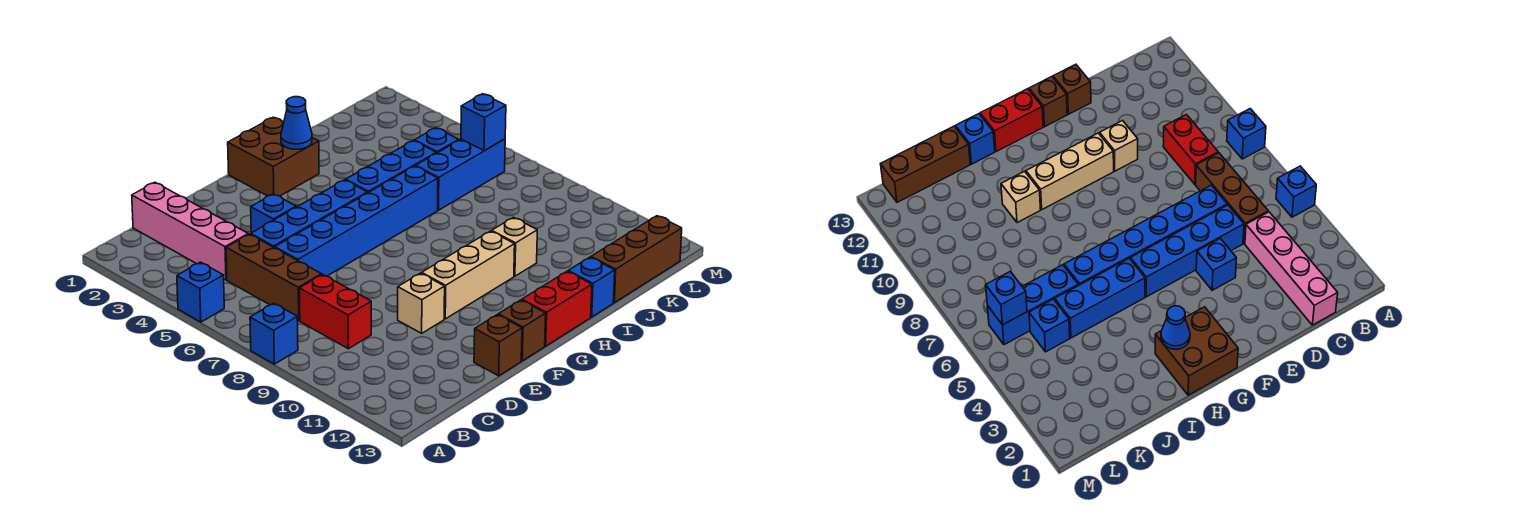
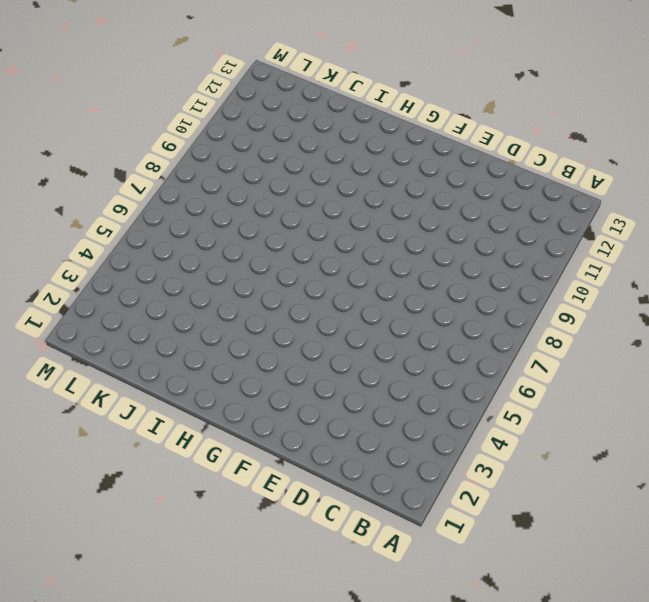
none -> blue brick A5 level 1
none -> blue brick A8 level 1
none -> pink brick C1:C4 level 1

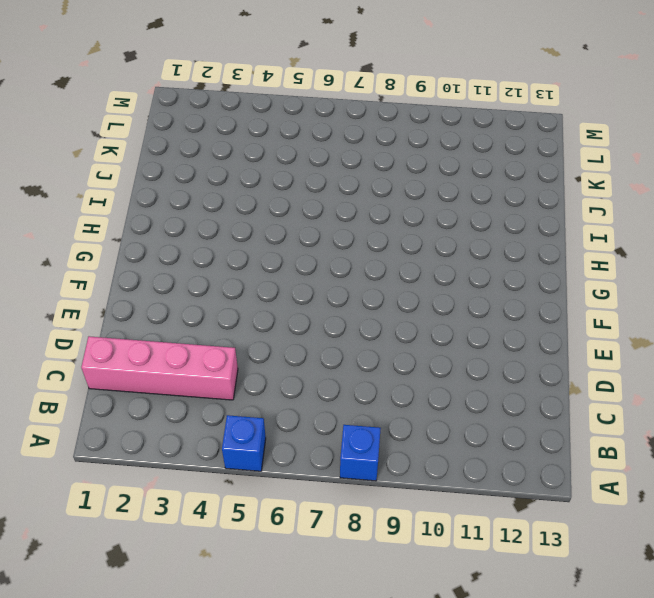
none -> brown brick C5:C7 level 1
none -> red brick C8:C9 level 1
none -> blue brick D5:G5 level 1

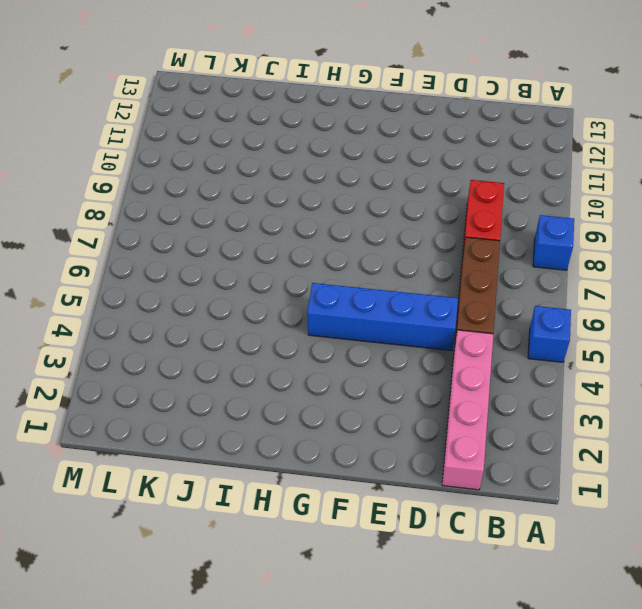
none -> blue brick D6:I6 level 1
none -> blue brick E4 level 1
none -> tan brick E10 level 1

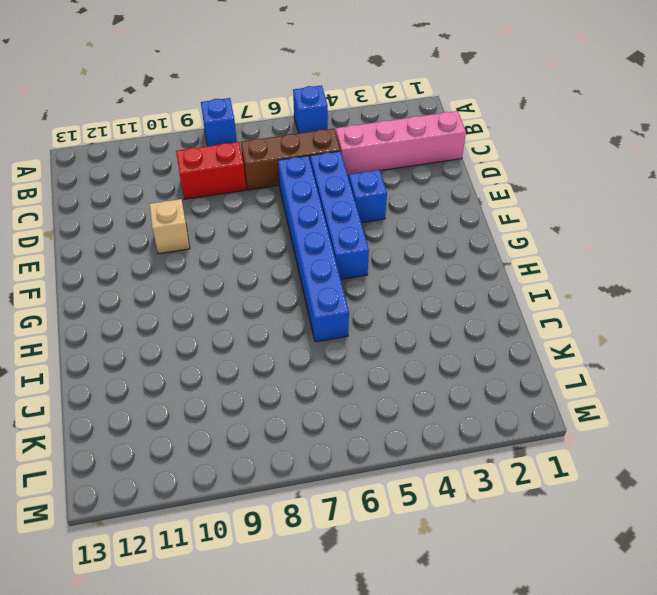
none -> brown brick E13 level 1
none -> tan brick F10:H10 level 1
none -> brown brick F13 level 1

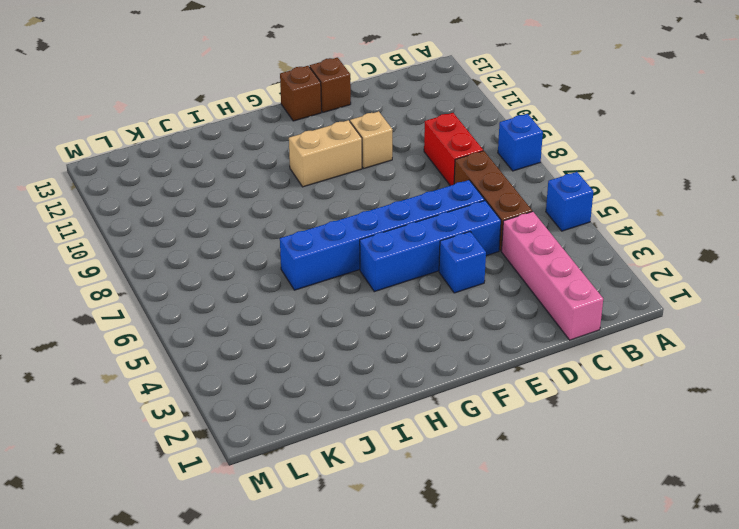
tan brick F10:G10 level 1 -> tan brick F10:H10 level 1
none -> brown brick G1:H2 level 1
none -> red brick G13:H13 level 1
none -> blue brick H5:J5 level 1

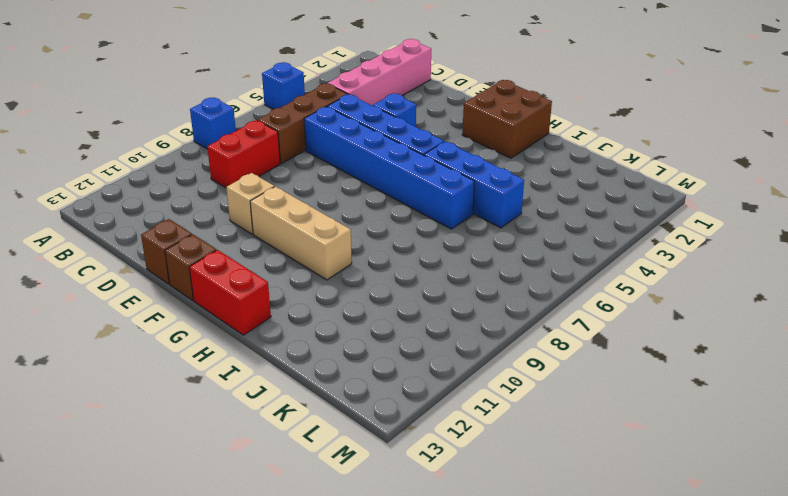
none -> tan brick I10 level 1
none -> blue brick I13 level 1
none -> blue brick J6:L6 level 1

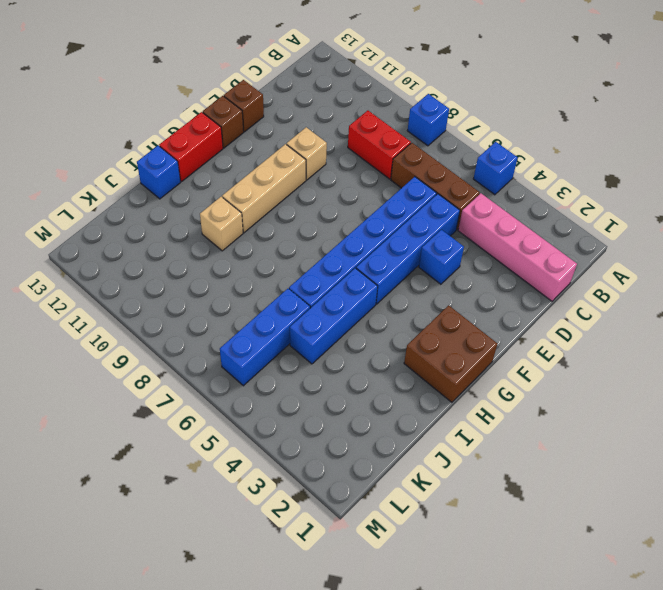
none -> brown brick J13:L13 level 1
none -> blue brick K5 level 1
none -> blue cone H2 level 2

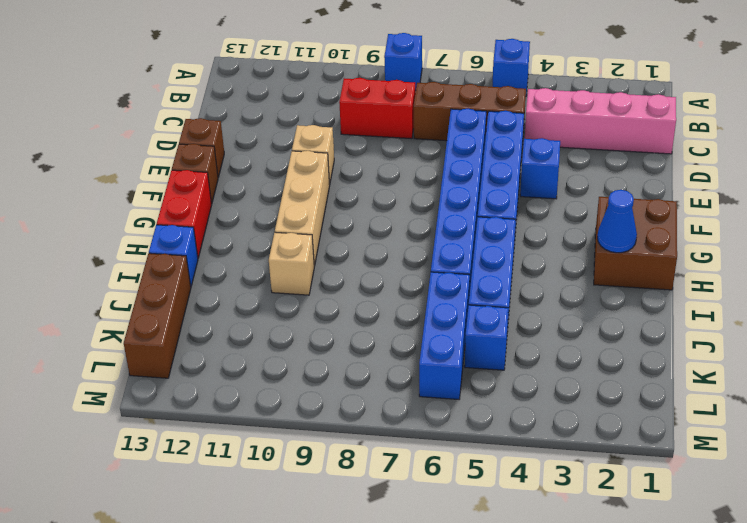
none -> blue brick L6 level 2

